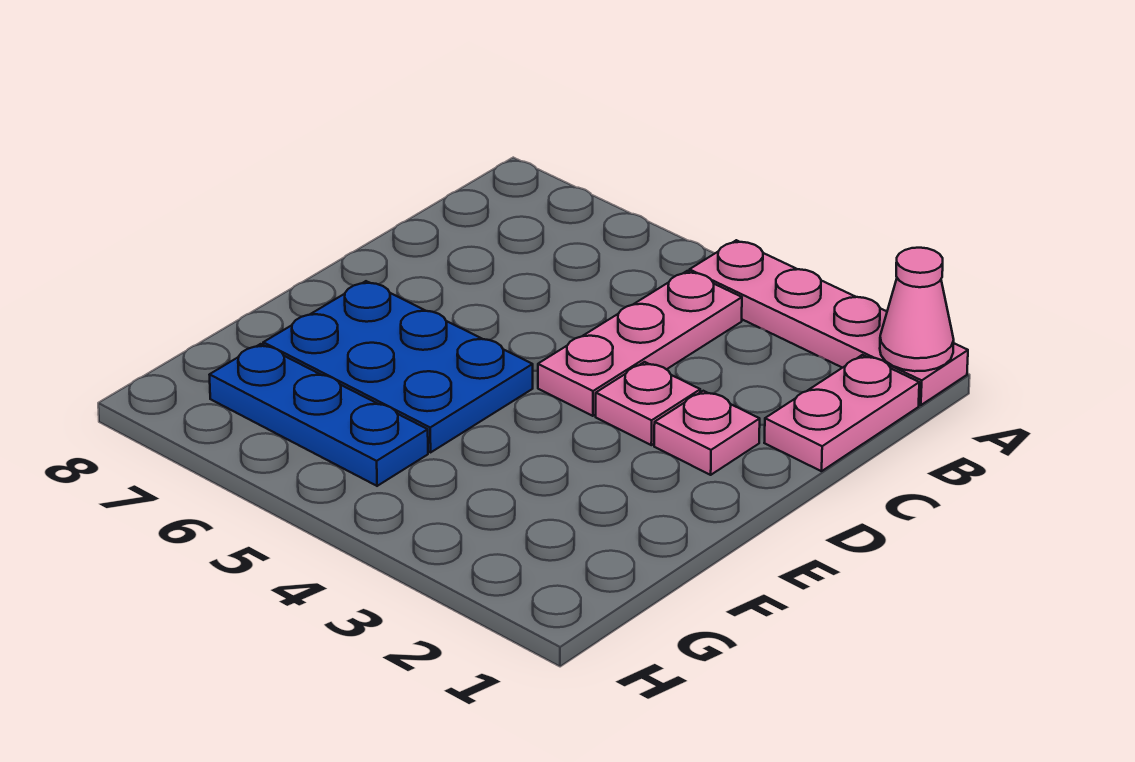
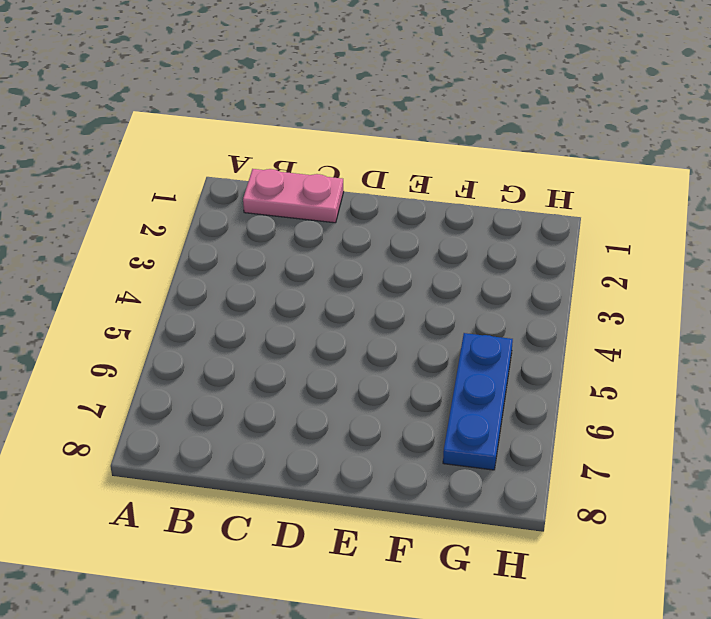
none -> pink plate A1:A4 level 1
none -> pink plate B4:D4 level 1

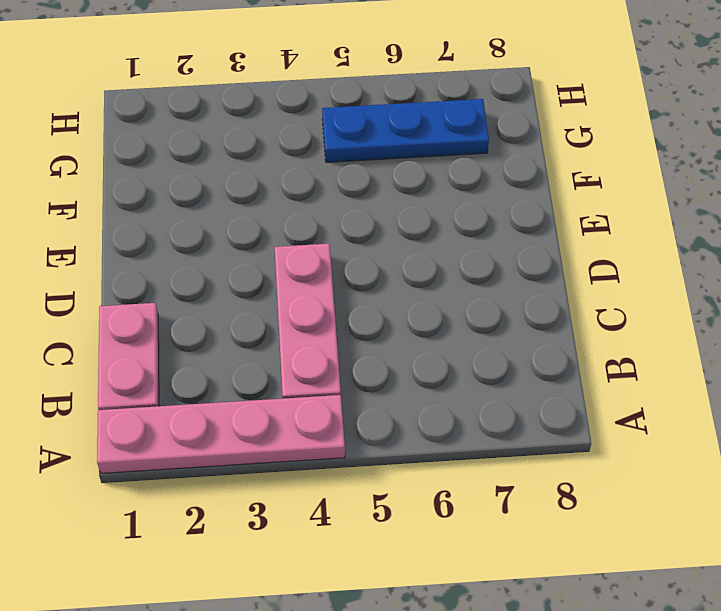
none -> pink plate D2 level 1
none -> pink plate D3 level 1

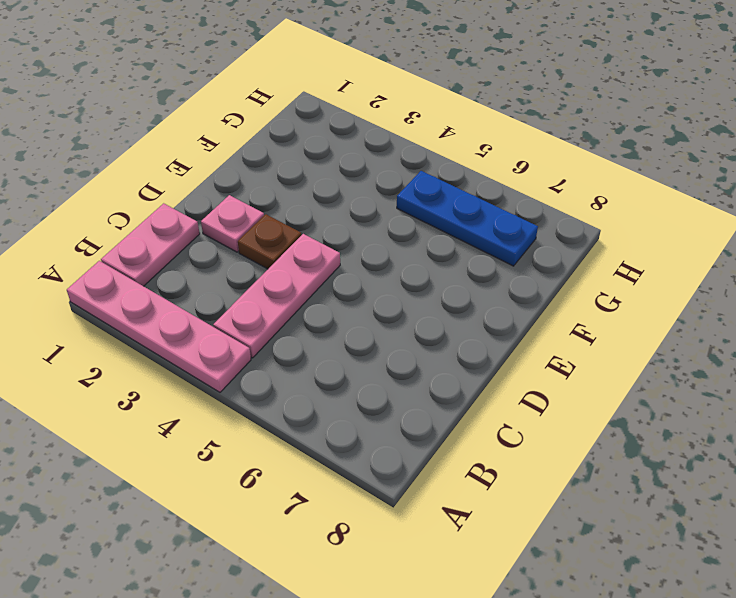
brown plate D3 level 1 -> pink plate D3 level 1
none -> blue plate E5:F7 level 1
none -> pink cone A1 level 2

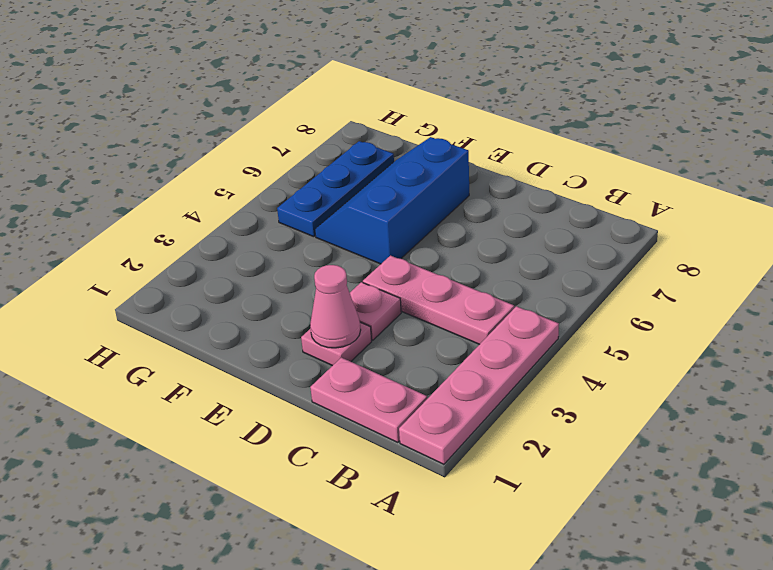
pink cone D2 level 2 -> pink cone A1 level 2
blue slope E5:F7 level 1 top E -> blue plate E5:F7 level 1

